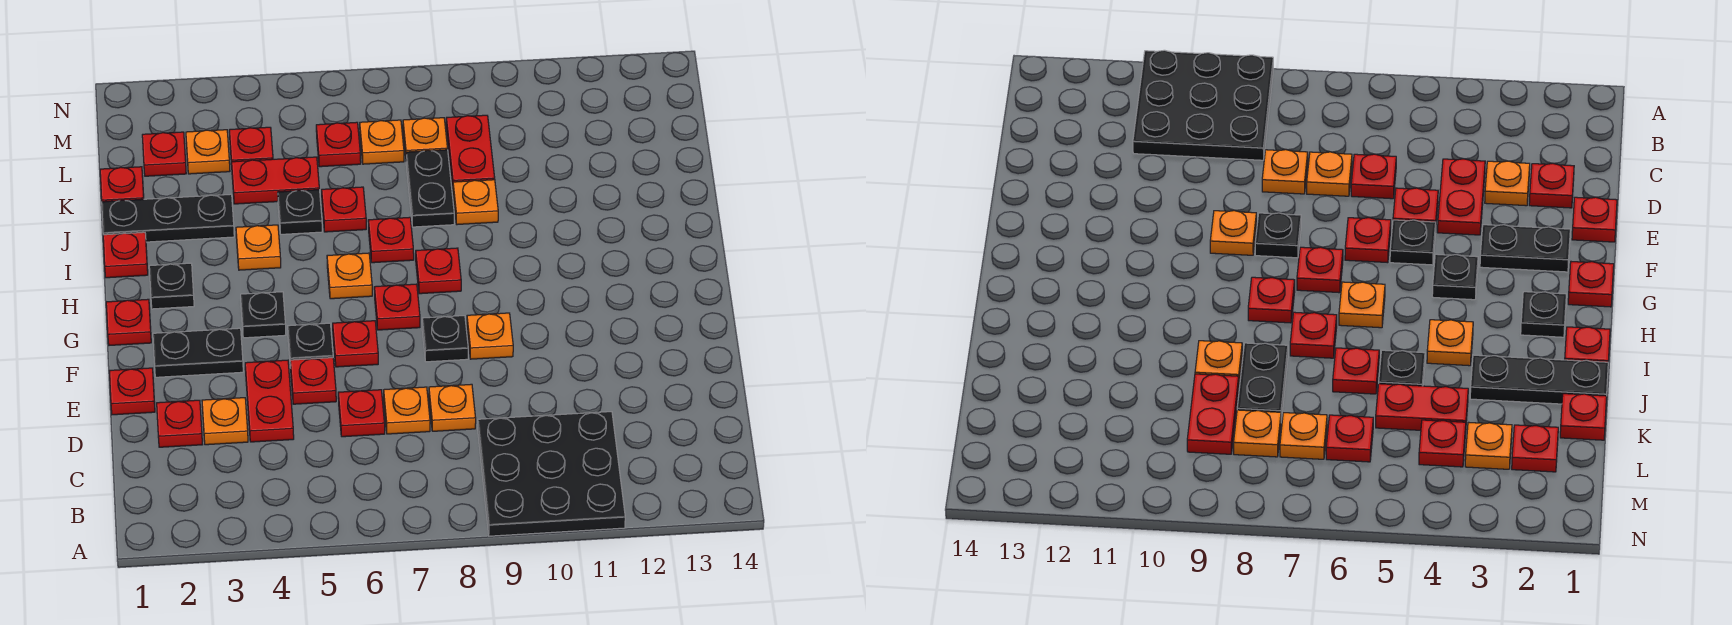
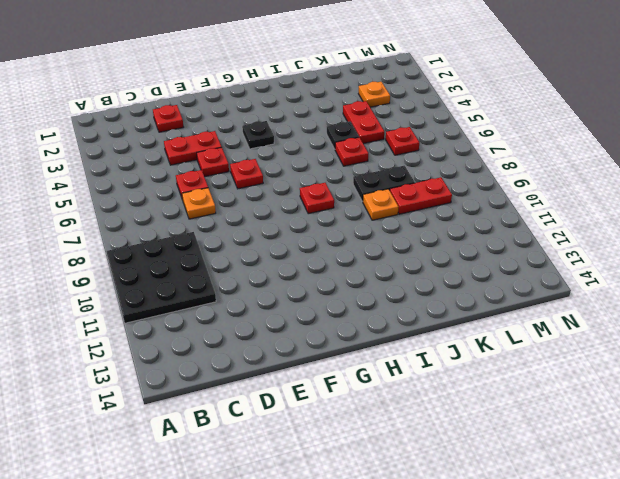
none -> orange plate D3 level 1
none -> orange plate D8 level 1
none -> red plate E1 level 1
none -> black plate F2:F3 level 1

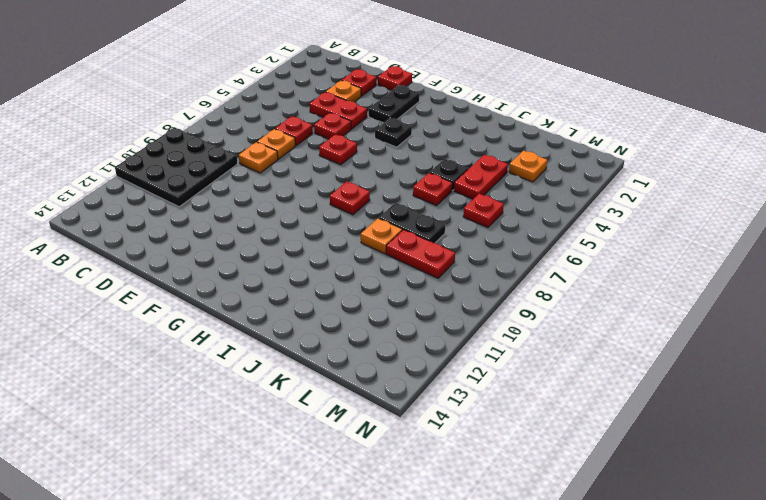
none -> black plate F5 level 1
none -> black plate F8 level 1
none -> orange plate F9 level 1
none -> red plate G1 level 1

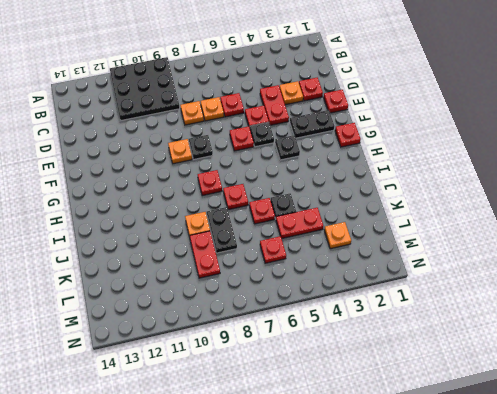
none -> red plate G7 level 1
none -> black plate H2 level 1
none -> orange plate H6 level 1
none -> red plate I1 level 1

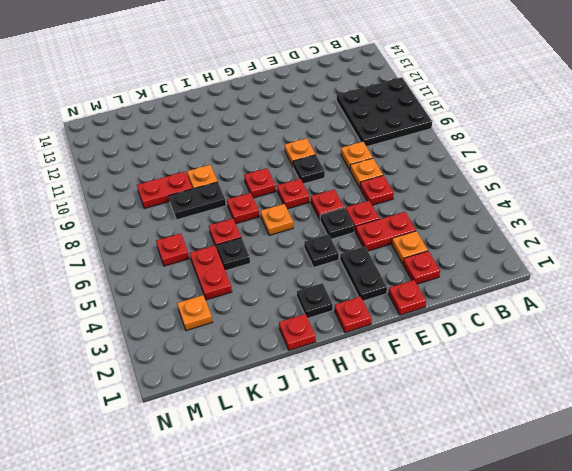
none -> orange plate I4 level 1
none -> black plate J1:J3 level 1
none -> red plate K1 level 1
none -> red plate L2 level 1

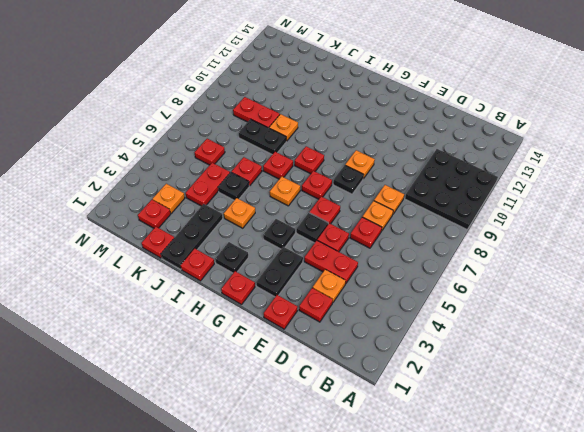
none -> red plate L4 level 1
none -> orange plate L7 level 1
none -> orange plate L8 level 1

